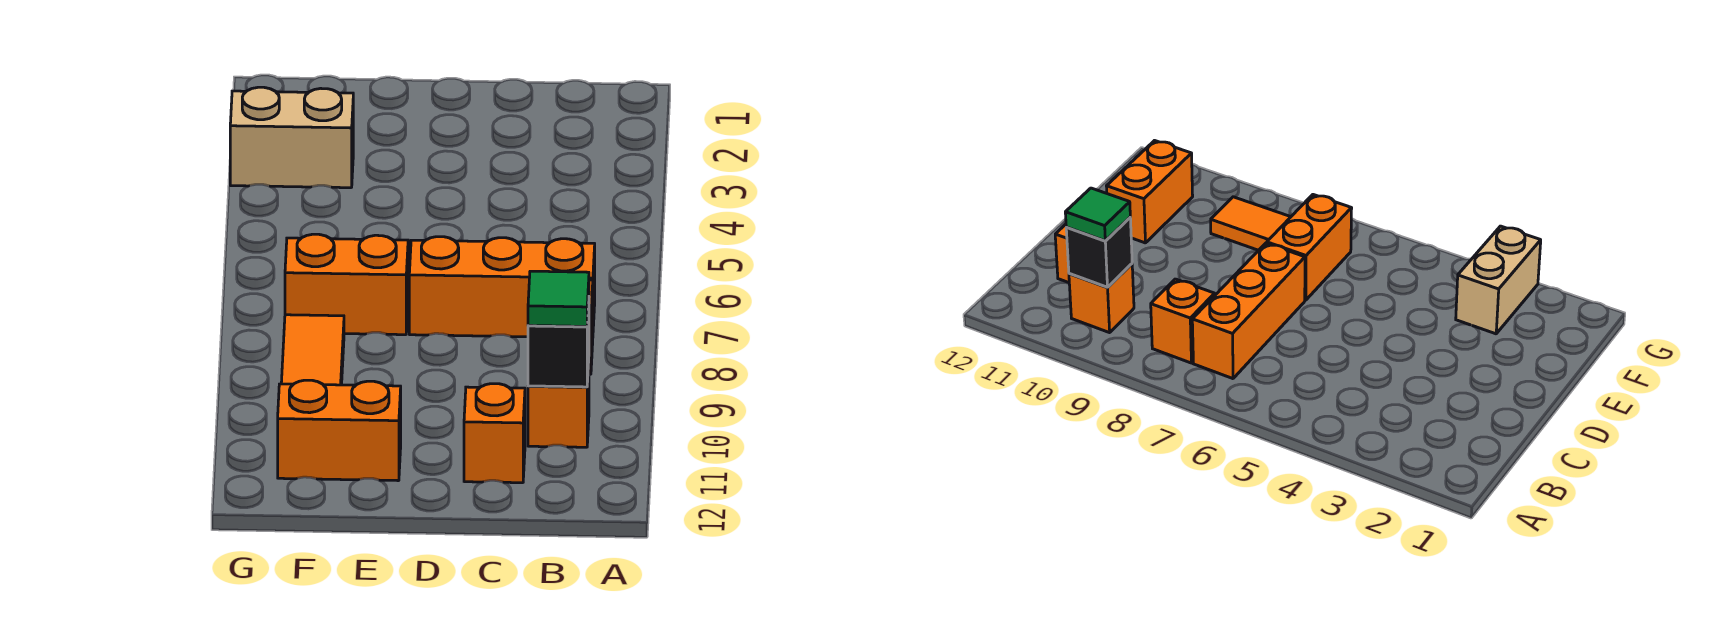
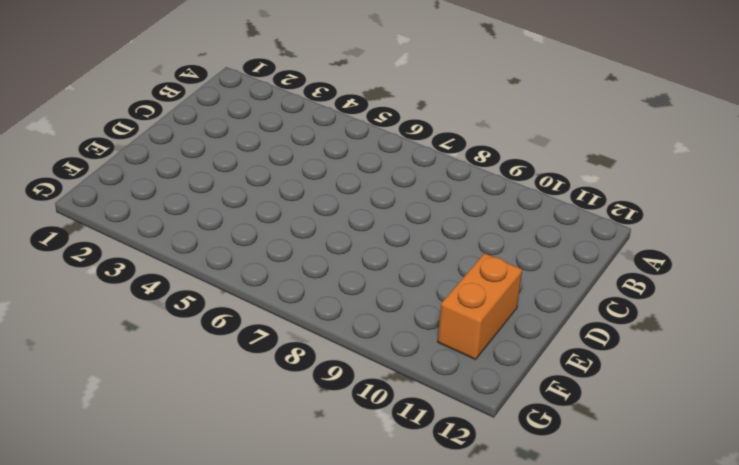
none -> orange brick B7:D7 level 1
none -> orange brick B8 level 1

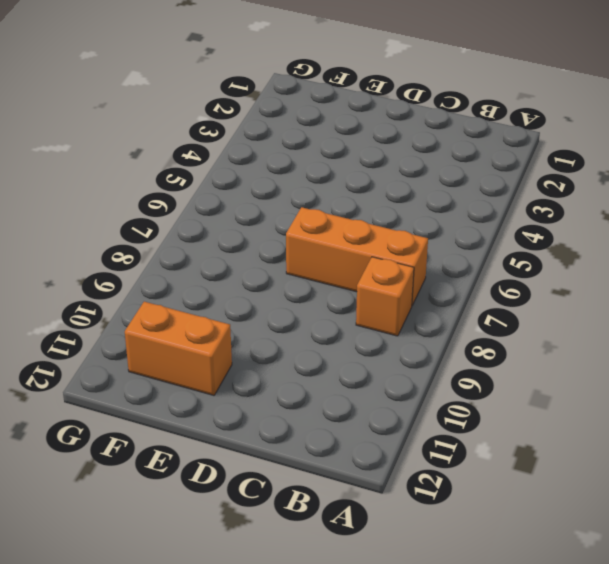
none -> orange brick B10 level 1
none -> orange brick C11 level 1

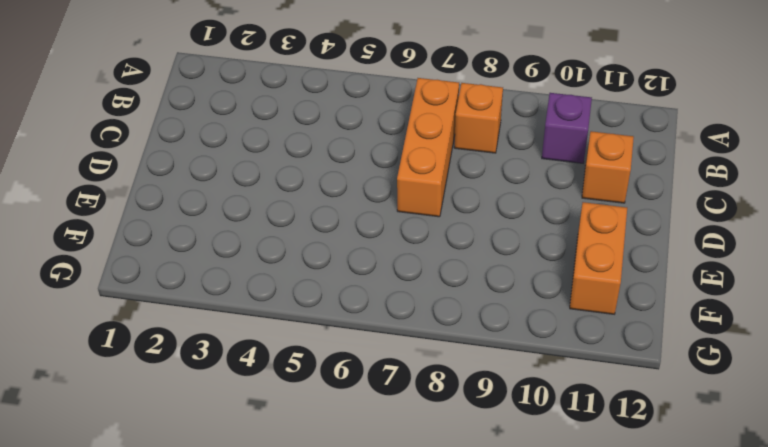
purple brick B10 level 1 -> orange brick B10 level 1
none -> orange brick E7:F7 level 1
none -> tan brick F3:G3 level 1

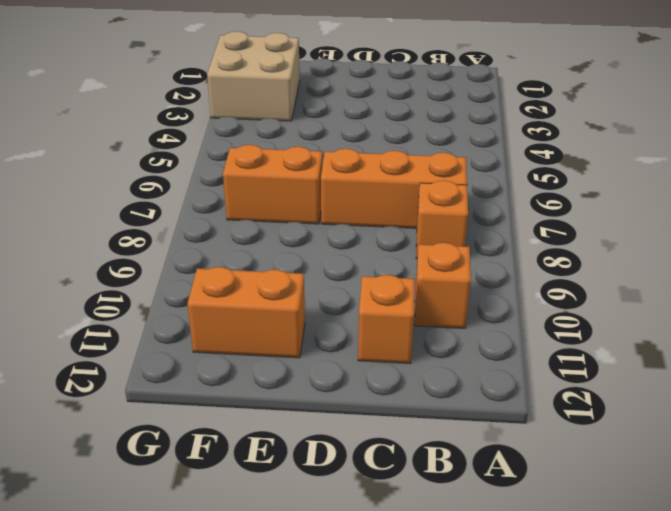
tan brick F2:G3 level 1 -> tan brick F3:G3 level 1
none -> orange tile F8:F9 level 1
none -> black brick B10 level 2

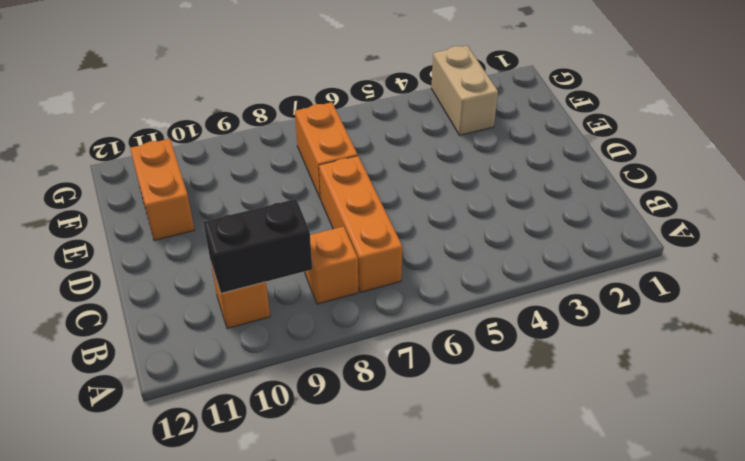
black brick B9:B10 level 2 -> black brick B10 level 2
none -> orange brick C11 level 1
none -> orange tile F8:F9 level 1

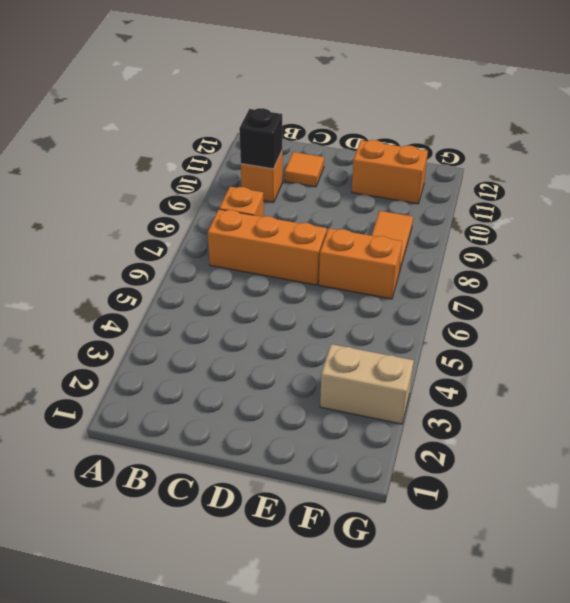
orange tile C11 level 1 -> orange brick C11 level 1
none -> green tile B10 level 3

